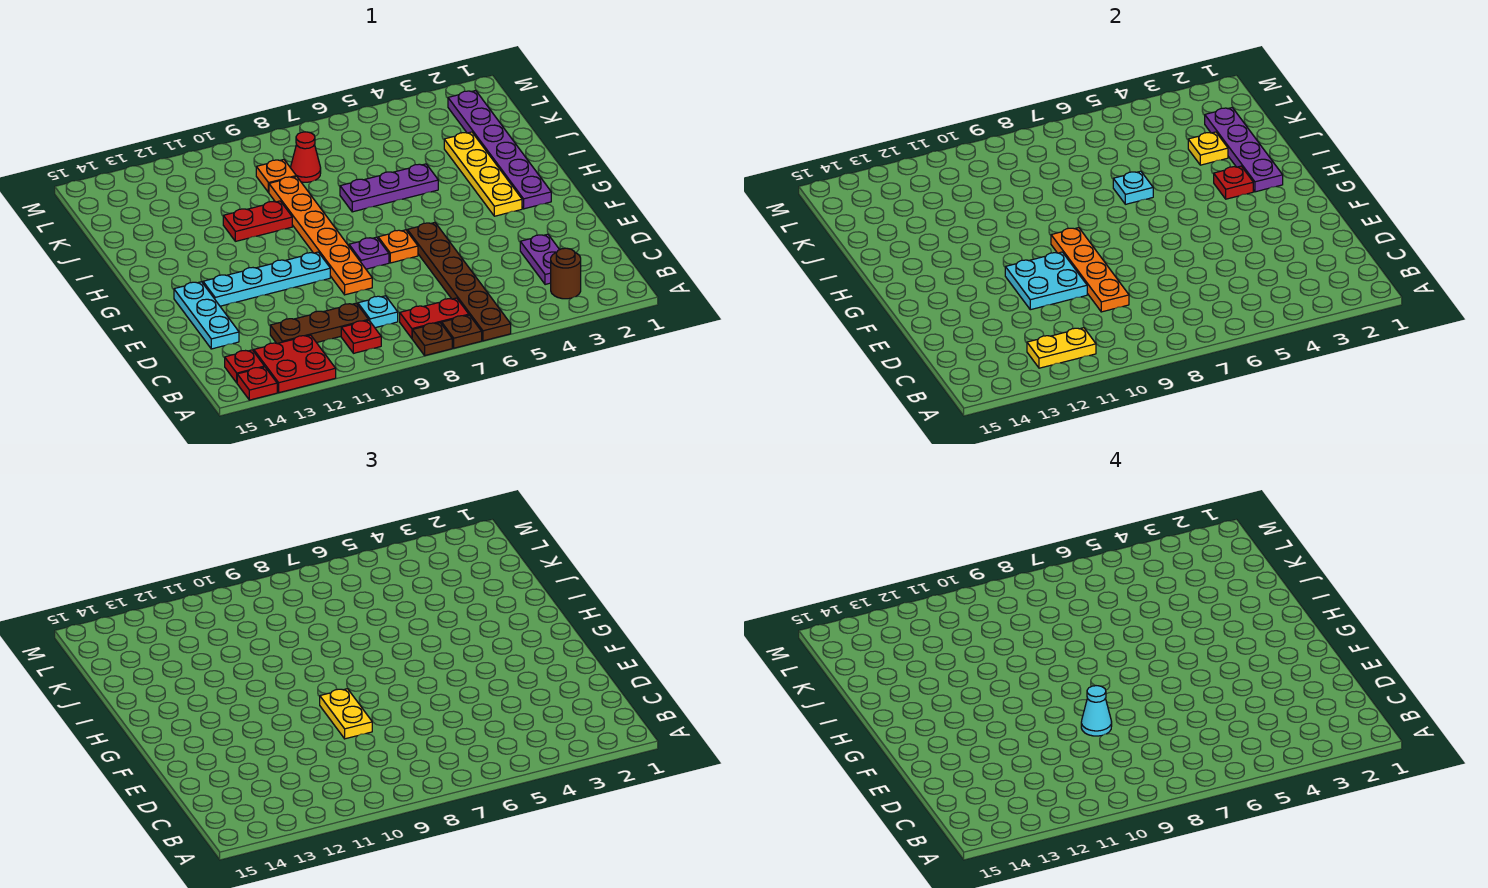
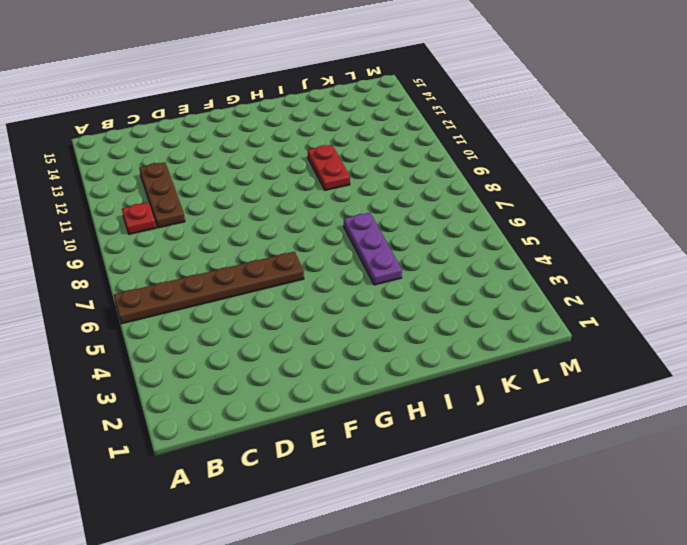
none -> brown plate A7 level 1
none -> brown plate A8 level 1
none -> red plate A12:B13 level 1
none -> red plate A14 level 1

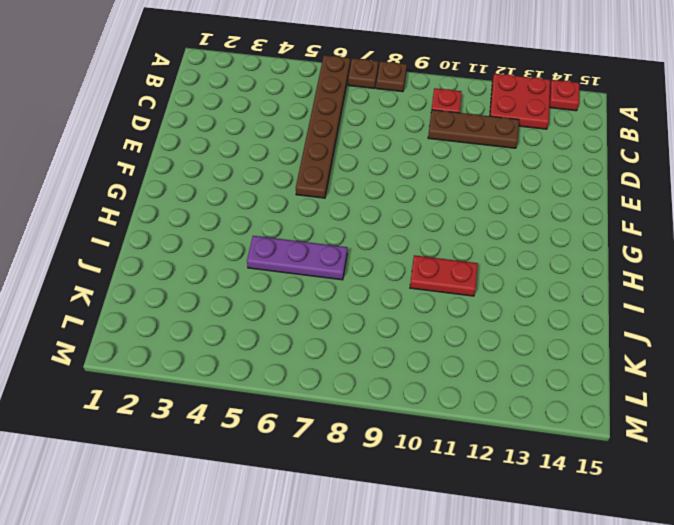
none -> brown round brick B3 level 1
none -> red plate B7:B8 level 1
none -> red plate B14 level 1
none -> purple plate C3:D3 level 1

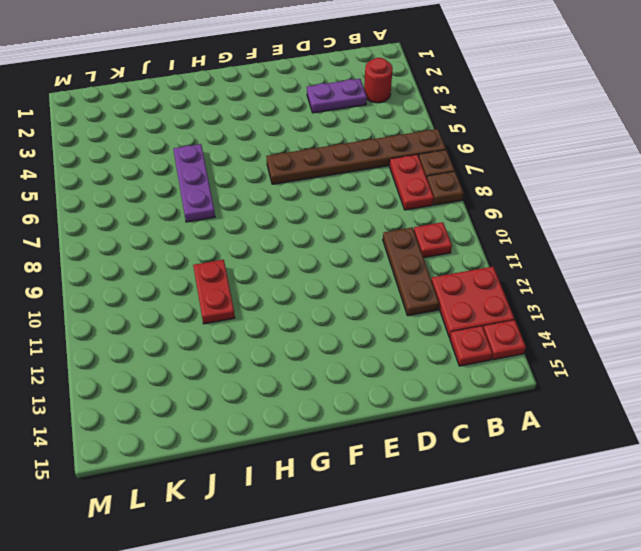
red round brick B3 level 1 -> brown round brick B3 level 1
none -> cyan plate C9 level 1
none -> cyan plate D14:F14 level 1
none -> orange plate E9:J9 level 1
none -> orange plate F7 level 1

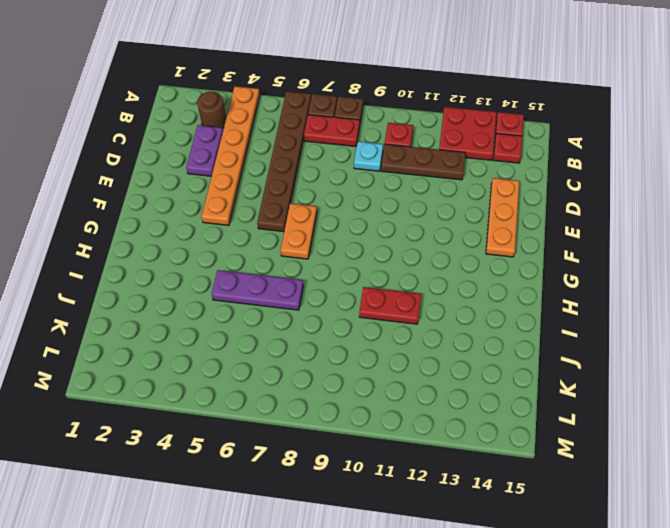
orange plate A4:F4 level 1 -> orange plate E9:J9 level 1
orange plate D14:F14 level 1 -> cyan plate D14:F14 level 1
orange plate F7:G7 level 1 -> orange plate F7 level 1
none -> purple plate F8 level 1
none -> cyan plate F10:F13 level 1
none -> purple plate G2:L2 level 1
none -> yellow plate G3:J3 level 1

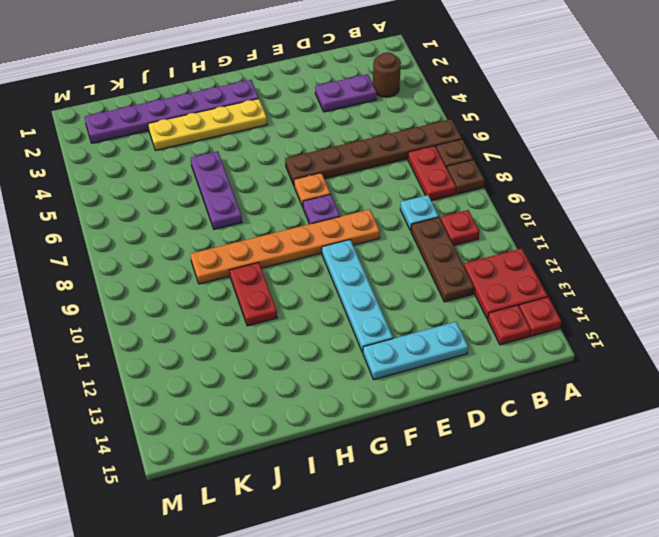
none -> red cone K8 level 1
none -> orange plate K9 level 1
none -> yellow plate B11:B12 level 2
none -> orange plate D9:G9 level 2

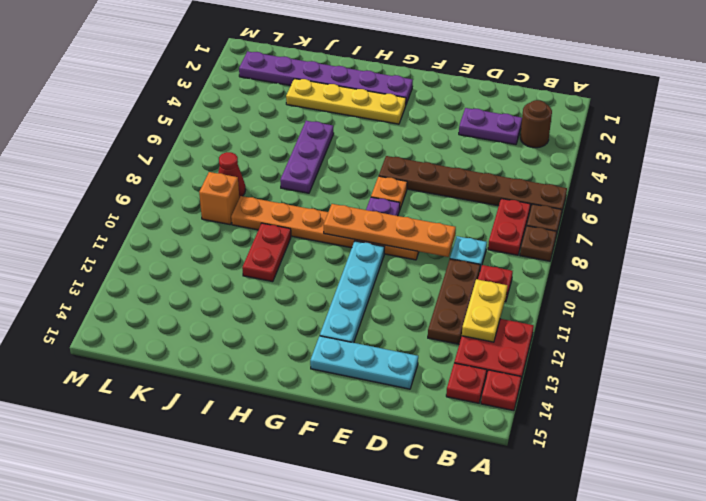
orange brick K9 level 1 -> orange plate K9 level 1
none -> cyan plate E10:F11 level 2
none -> purple plate H2:K2 level 2
none -> red plate H3 level 2
none -> cyan plate I6 level 2

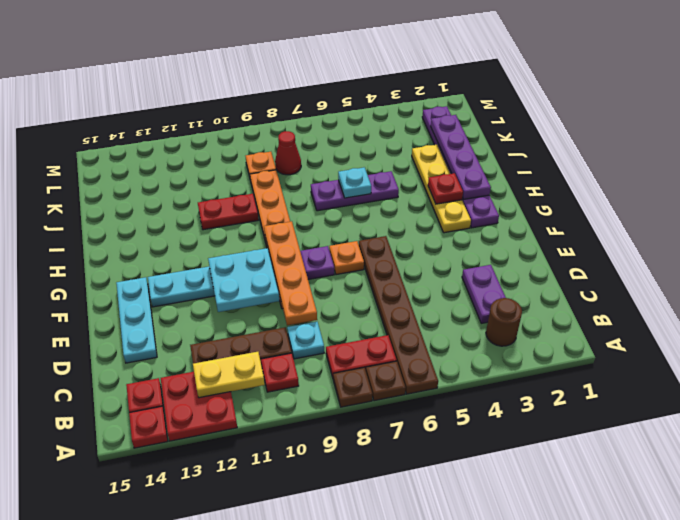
none -> yellow plate J3 level 2
none -> yellow plate E9:F9 level 3
none -> cyan cone E9 level 4

